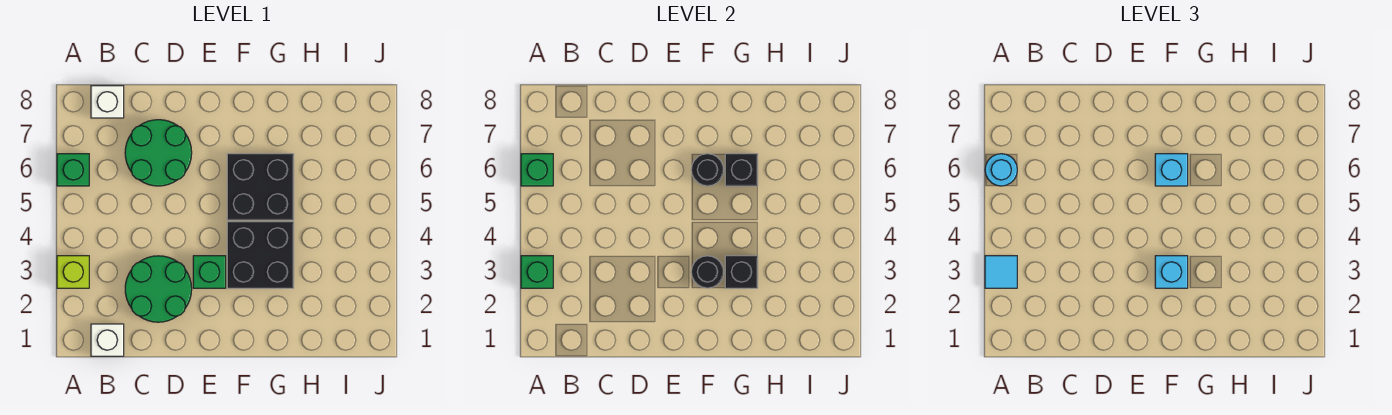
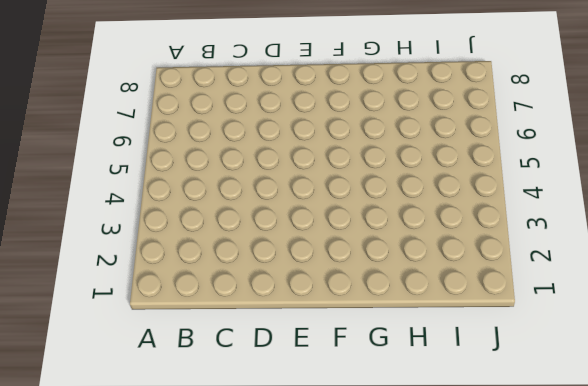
none -> lime brick A3 level 1
none -> green brick A6 level 1
none -> white brick B1 level 1

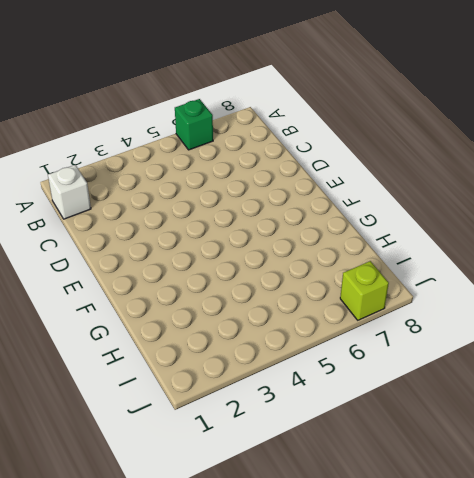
lime brick J7 level 1 -> lime brick A3 level 1
none -> white brick B8 level 1
none -> green round brick C2:D3 level 1
none -> green round brick C6:D7 level 1

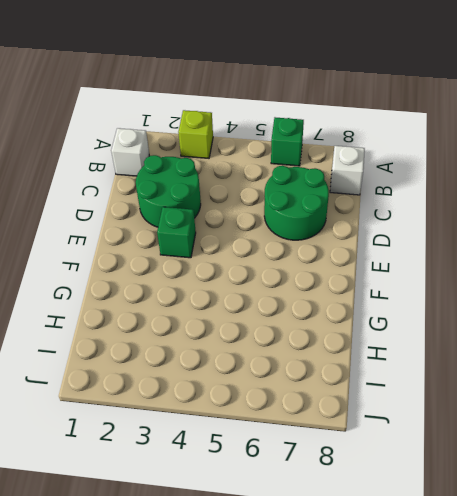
none -> black brick F3:G4 level 1
none -> black brick F5:G6 level 1
none -> green brick A3 level 2

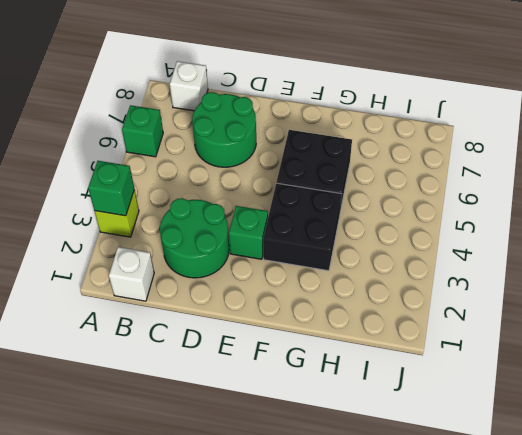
none -> green brick A6 level 2
none -> black round brick F3 level 2
none -> black round brick F6 level 2

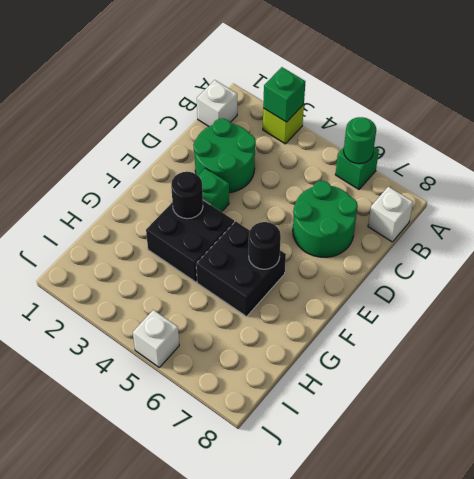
green round brick A6 level 2 -> green brick A6 level 2
white brick J5 level 1 -> none
none -> black brick G3 level 2
none -> black brick G6 level 2
none -> cyan tile A3 level 3

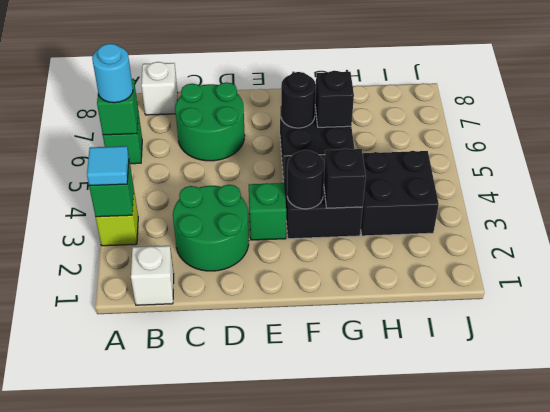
black brick H3:I4 level 1 -> none
none -> cyan brick F3 level 3
none -> cyan brick F6 level 3

